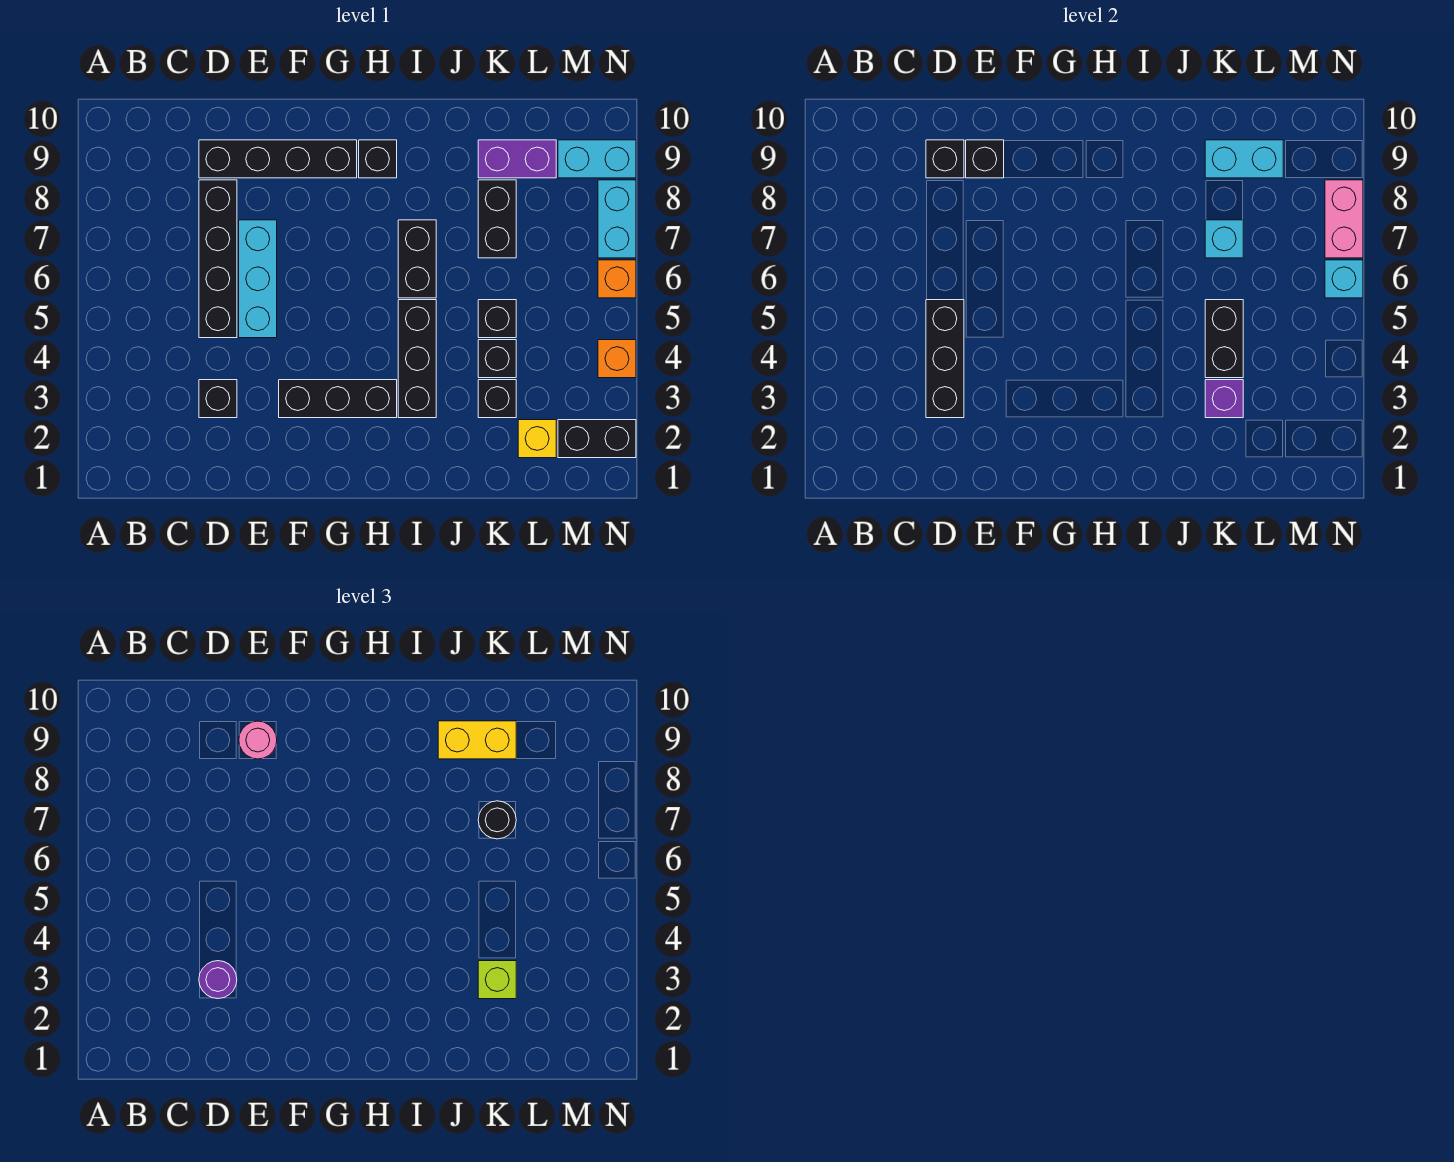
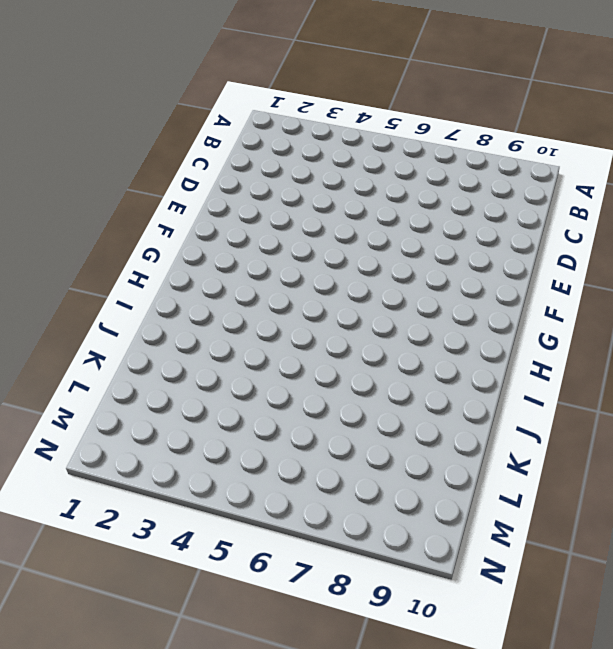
none -> black brick D3 level 1
none -> black brick D5:D8 level 1
none -> black brick D9:G9 level 1
none -> cyan brick E5:E7 level 1

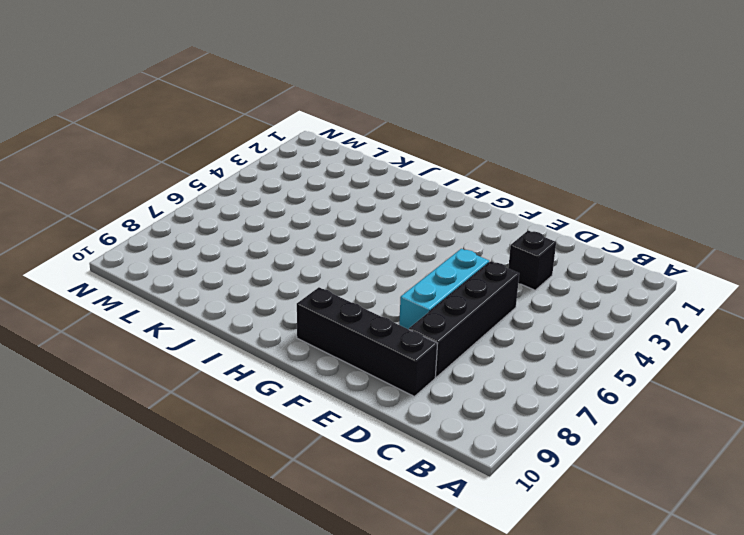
none -> black brick F3:H3 level 1
none -> black brick H9 level 1
none -> black brick I3:I5 level 1
none -> black brick I6:I7 level 1

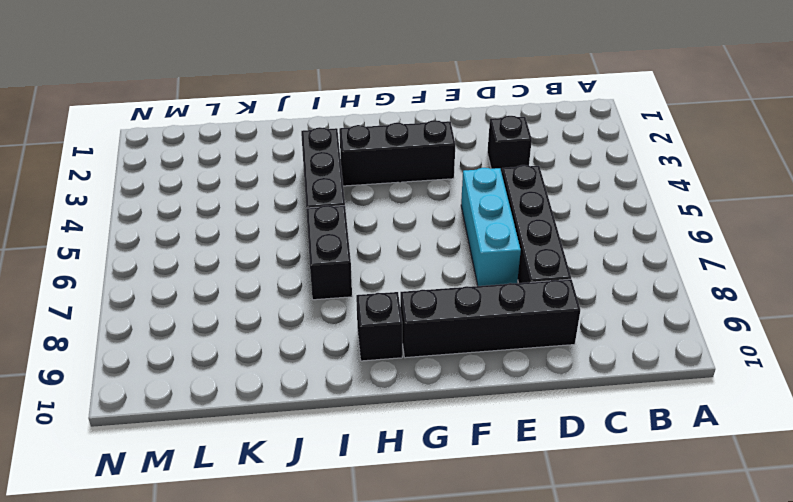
none -> black brick K3 level 1
none -> black brick K4 level 1
none -> black brick K5 level 1
none -> black brick K7:K8 level 1

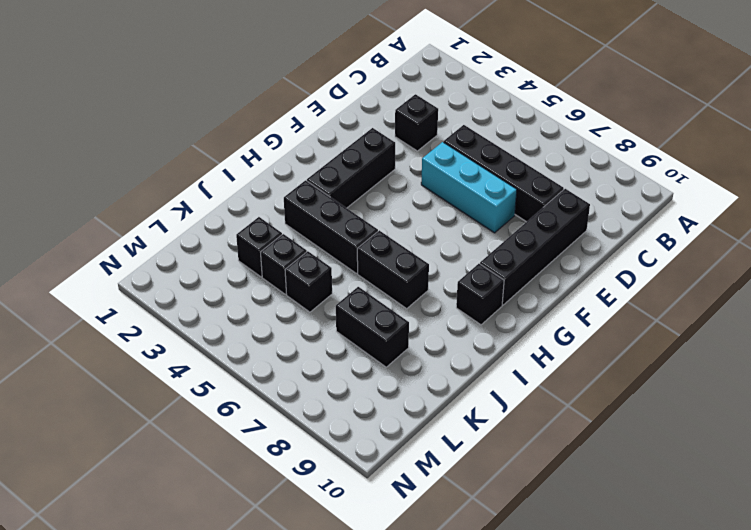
none -> purple brick K9:L9 level 1
none -> yellow brick L2 level 1
none -> black brick M2:N2 level 1
none -> cyan brick M9:N9 level 1

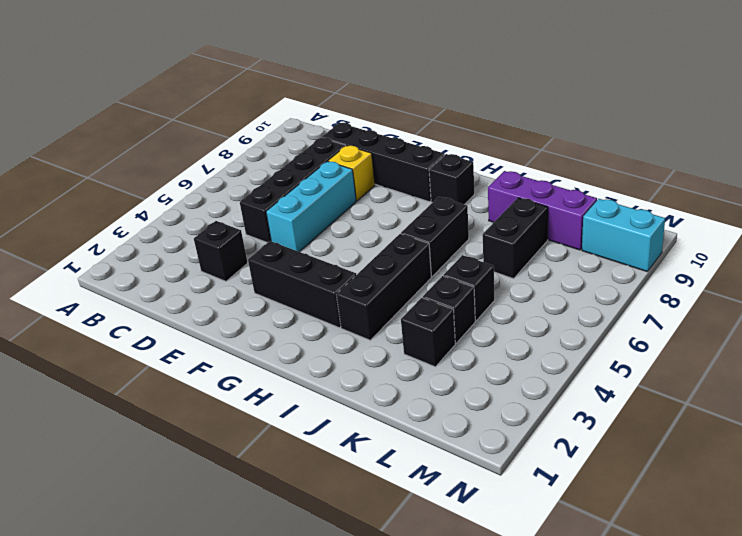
yellow brick E8 level 1 -> yellow brick L2 level 1
purple brick J9:L9 level 1 -> purple brick K9:L9 level 1
none -> black brick M2:N2 level 1
none -> orange brick N4 level 1
none -> orange brick N6 level 1
none -> cyan brick N7:N8 level 1

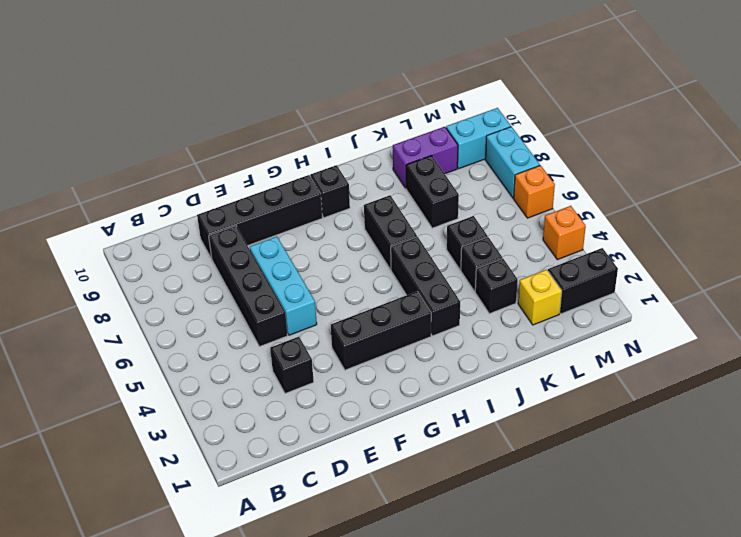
none -> black brick D3:D5 level 2
none -> black brick D9 level 2
none -> black brick E9 level 2
none -> purple brick K3 level 2

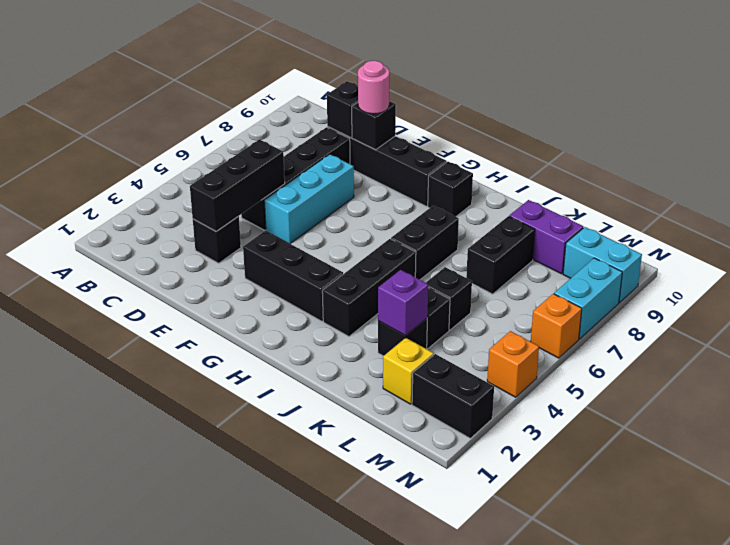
none -> black brick K4:K5 level 2
none -> cyan brick K7 level 2
none -> cyan brick K9:L9 level 2
none -> cyan brick N6 level 2

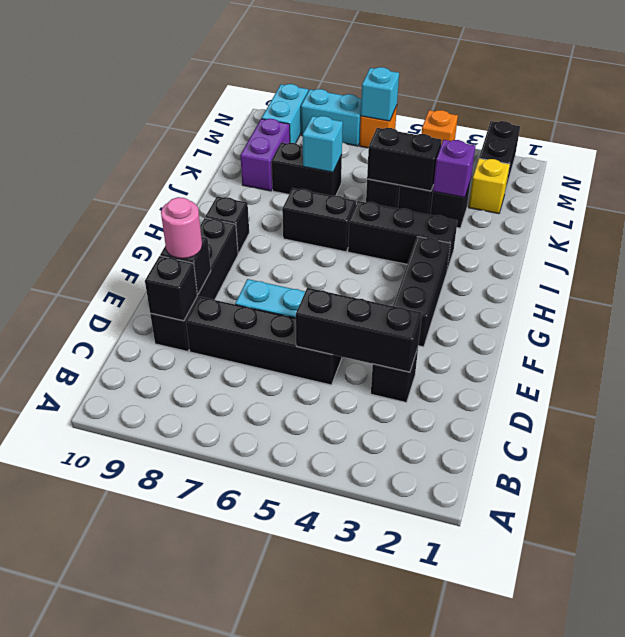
none -> cyan brick K9:L9 level 2
none -> pink brick N7:N8 level 2
none -> purple round brick D3 level 3
none -> yellow brick J9:K9 level 3

